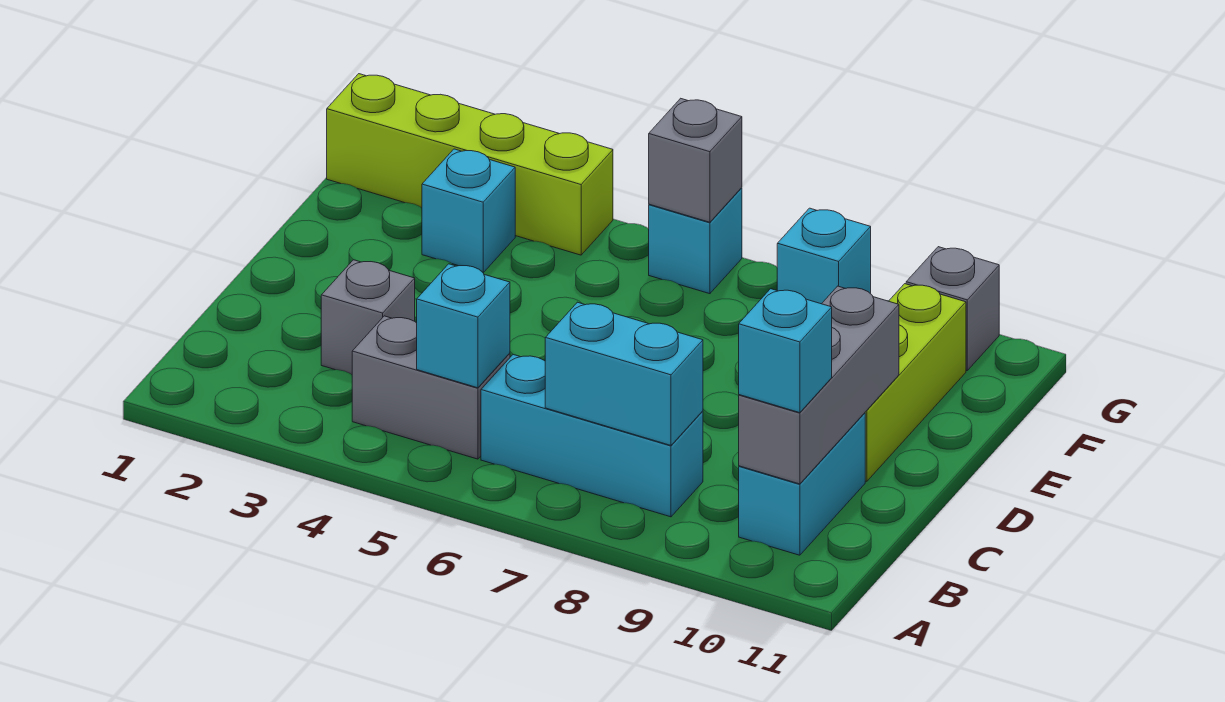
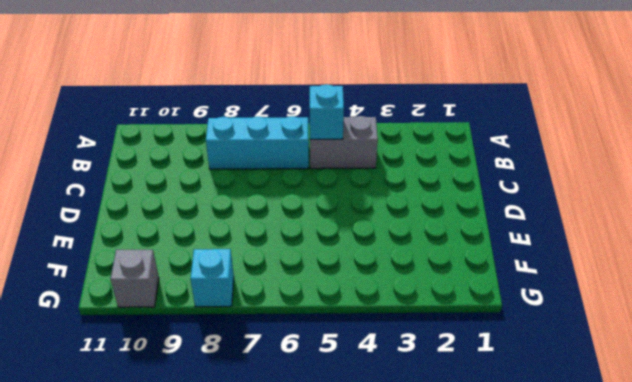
none -> cyan brick B10:C10 level 1
none -> grey brick C3 level 1
none -> lime brick D10:F10 level 1

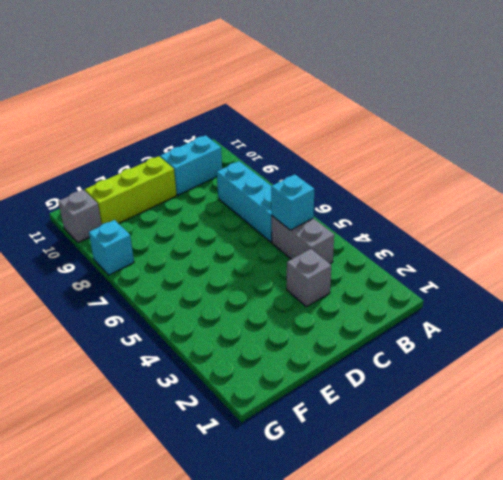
none -> cyan brick F3 level 1
none -> lime brick G1:G4 level 1
none -> cyan brick G6 level 1

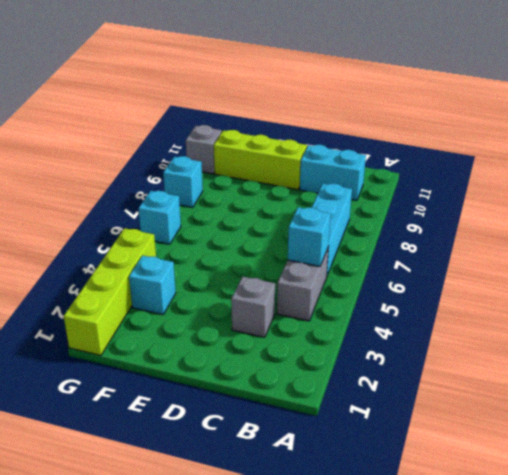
none -> cyan brick B7:B8 level 2
none -> grey brick B10:D10 level 2
none -> grey brick G6 level 2

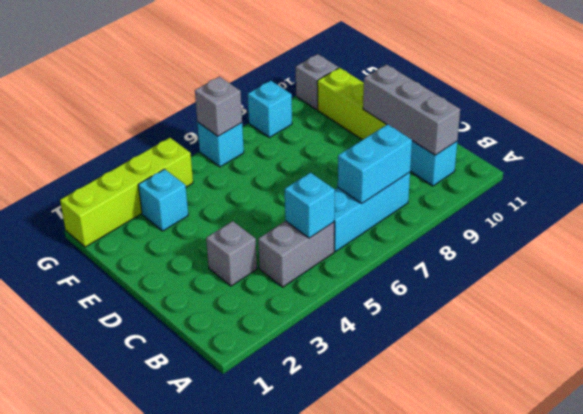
none -> cyan brick B10 level 3

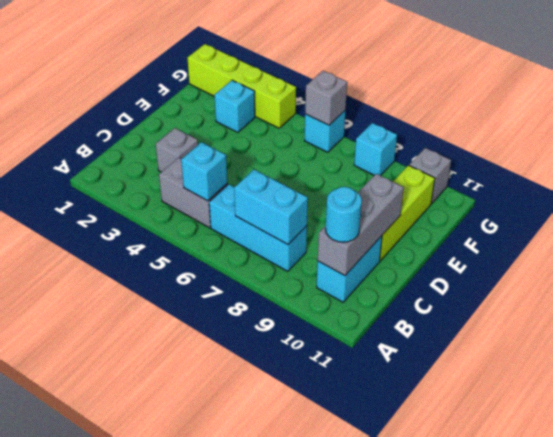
cyan round brick B10 level 3 -> cyan brick B10 level 3

